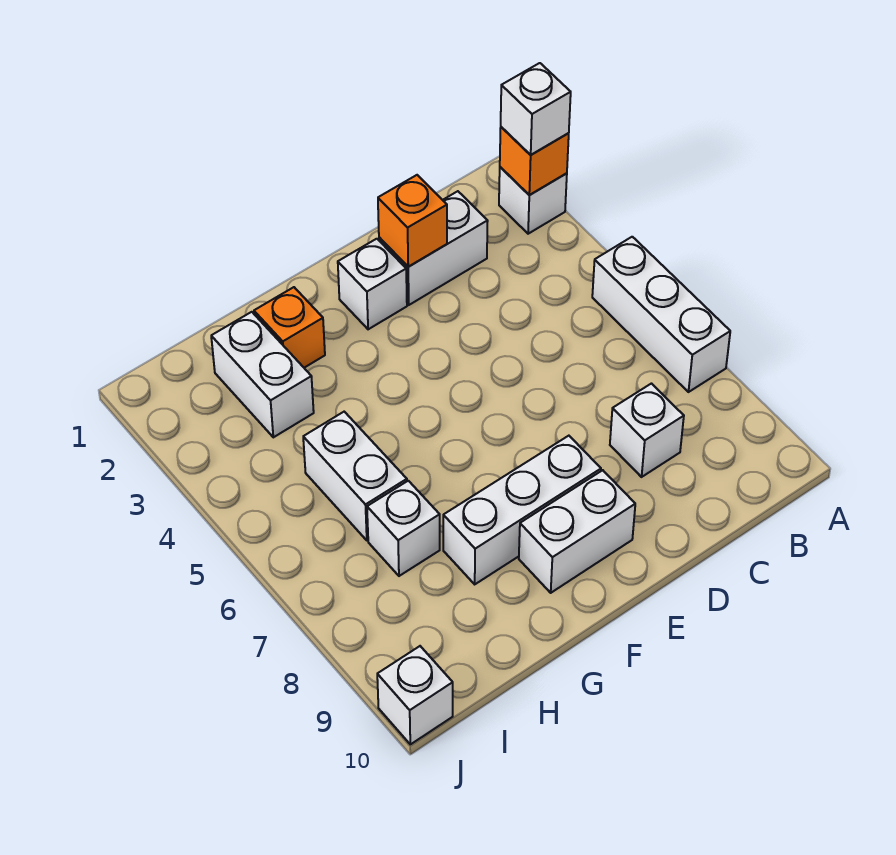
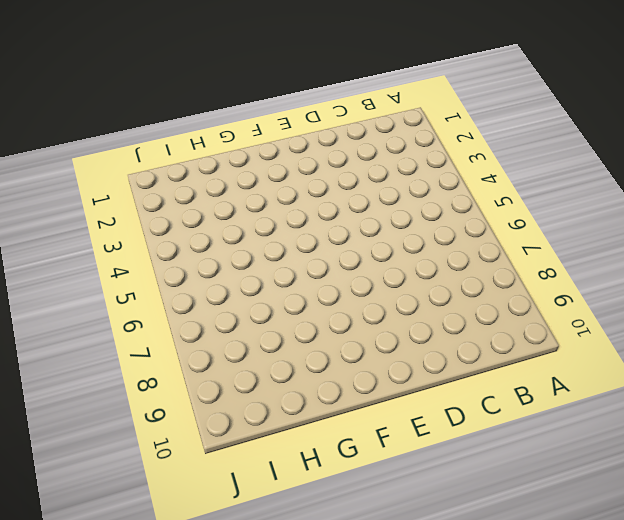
none -> white brick A2 level 1
none -> white brick A5:A7 level 1
none -> white brick C2:D2 level 1

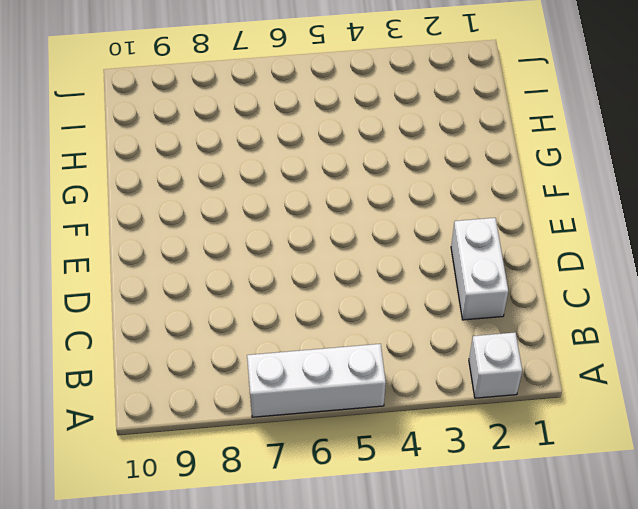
none -> white brick C8 level 1
none -> white brick E2 level 1
none -> white brick E8:G8 level 1

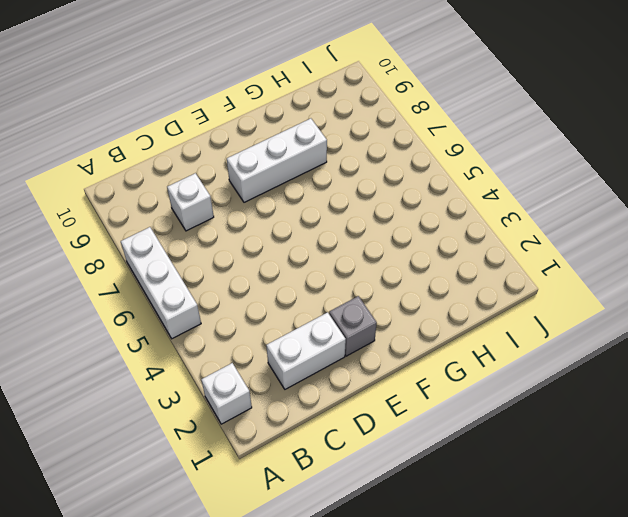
grey brick E2 level 1 -> white brick E2 level 1
none -> white brick E9:F9 level 1
none -> orange brick G2 level 1
none -> white brick H2:H3 level 1

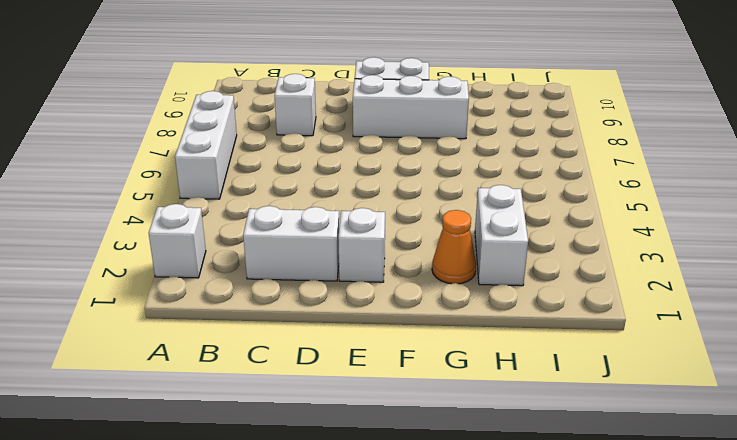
orange cone G2 level 1 -> orange brick G2 level 1
none -> white brick H5:H6 level 1
none -> white brick H7 level 1
none -> white brick J10 level 1

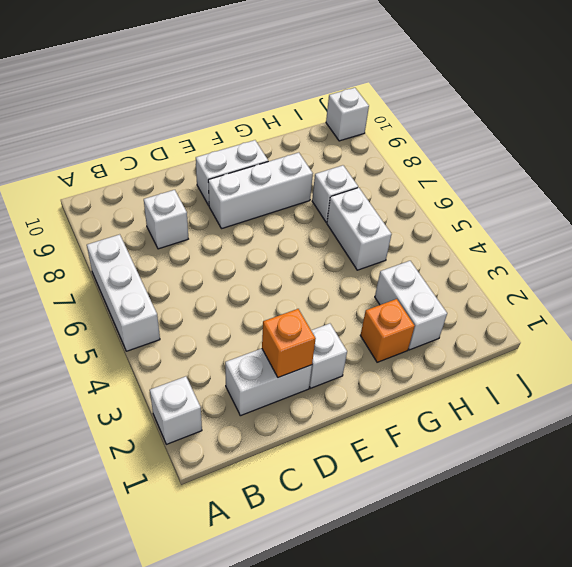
none -> orange brick A2 level 2
none -> white brick A2 level 3

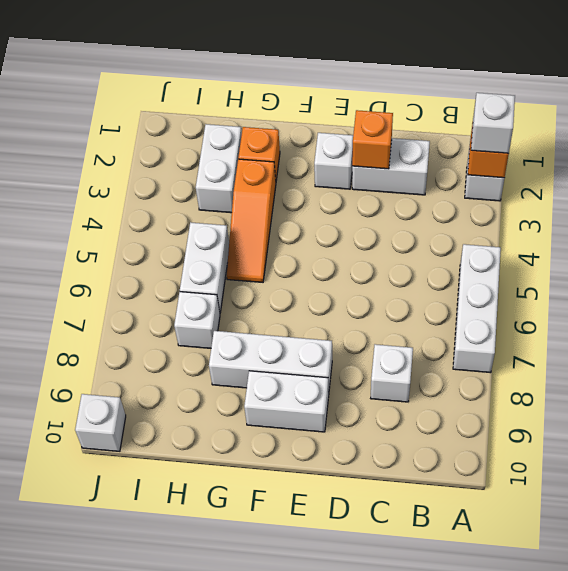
orange slope G3:G5 level 1 top 3 -> none

